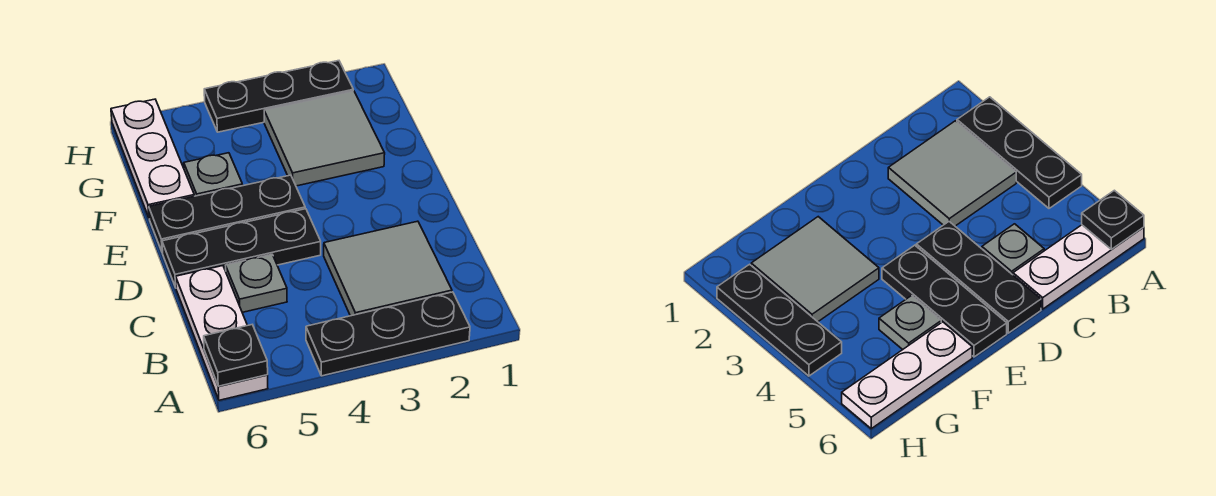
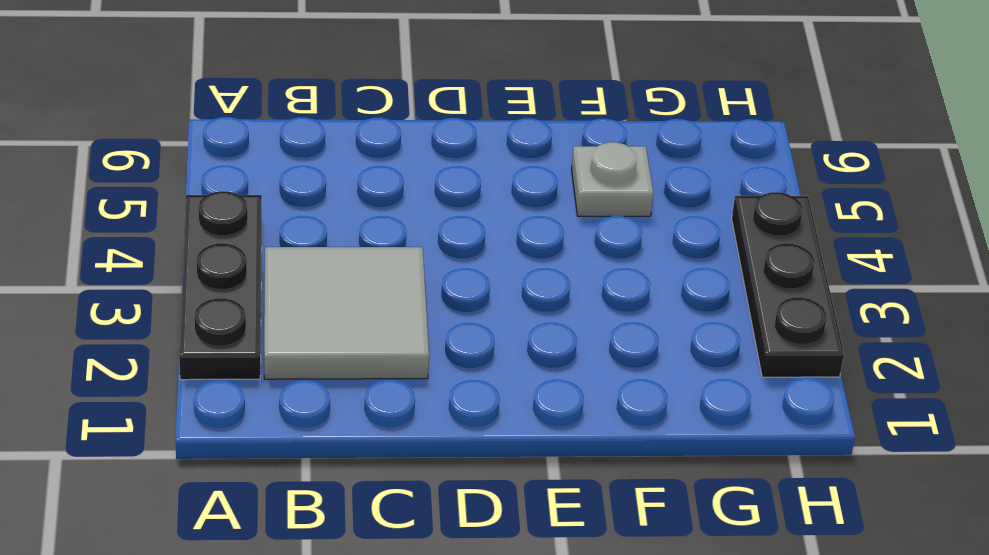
none -> white plate A6:C6 level 1
none -> grey plate C5 level 1

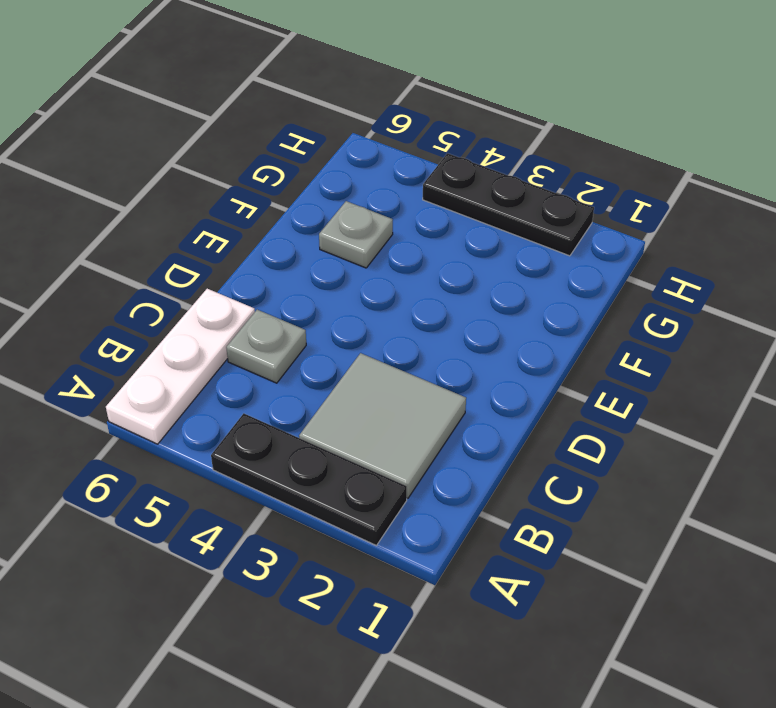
none -> black plate D4:D6 level 1
none -> black plate E4:E6 level 1

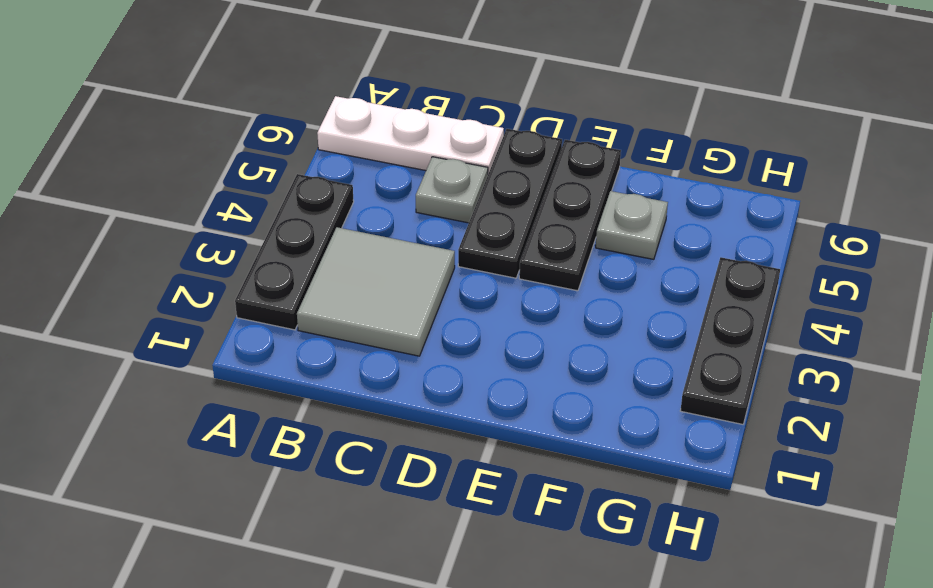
none -> grey tile F2:G3 level 1
none -> white plate F6:H6 level 1

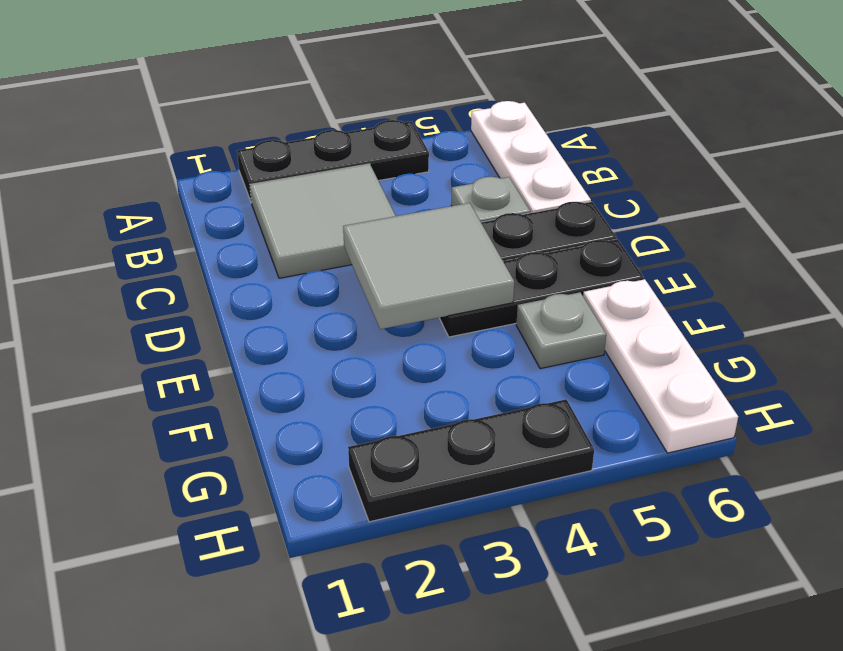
grey tile D3:E4 level 2 -> grey tile F2:G3 level 1
none -> black plate A6 level 2

